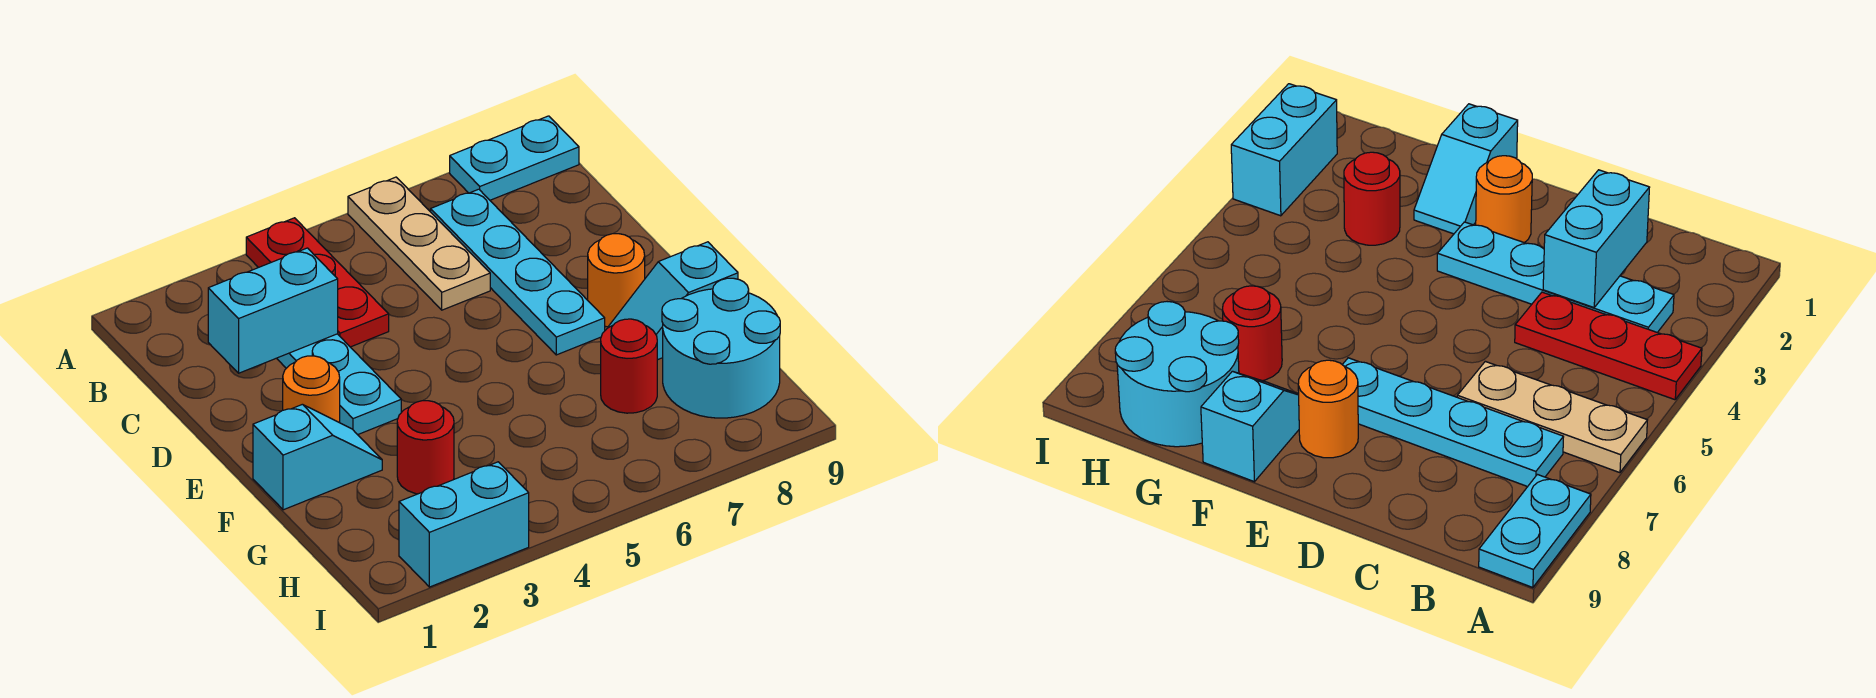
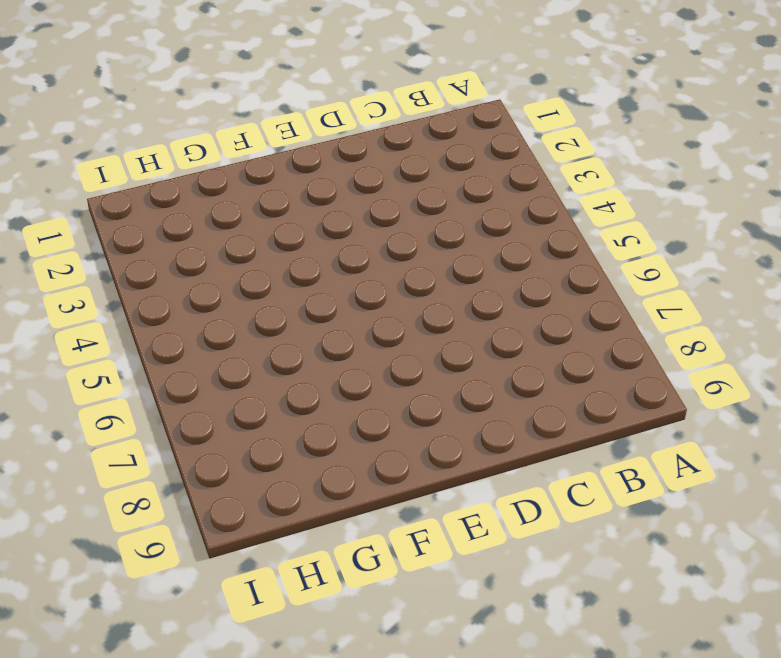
none -> red plate A4:C4 level 1
none -> tan plate A6:C6 level 1
none -> cyan plate A8:A9 level 1

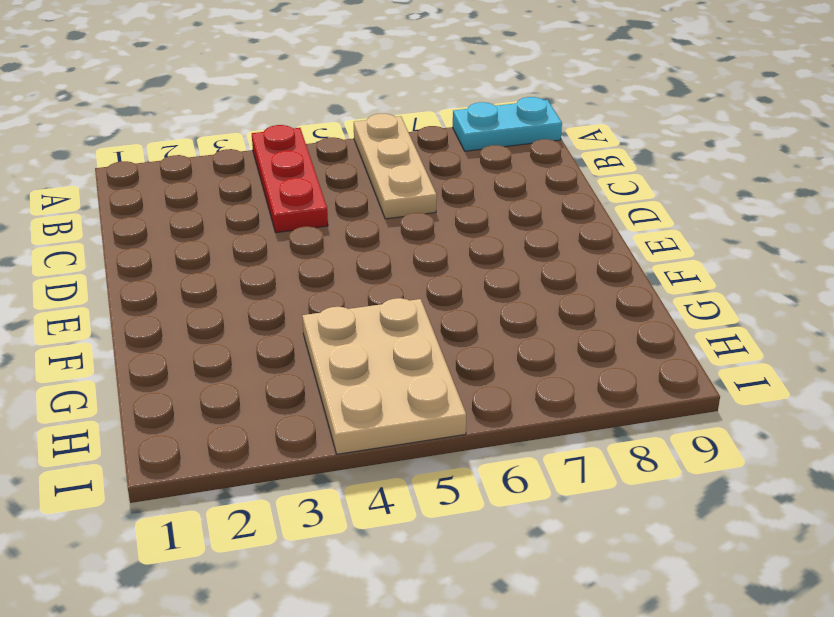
tan plate G4:I5 level 1 -> none
none -> cyan plate B3:E3 level 1
none -> cyan plate B7:E7 level 1
none -> orange round brick E2 level 1

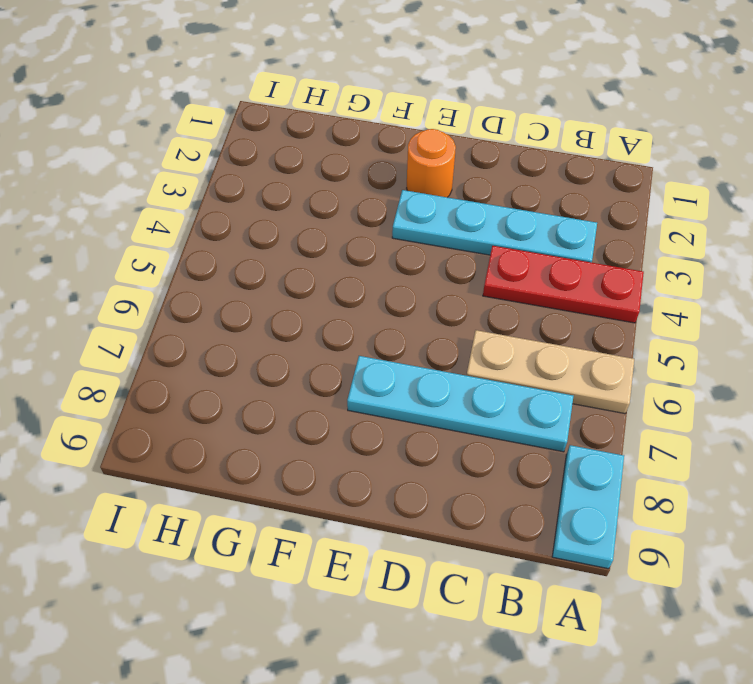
none -> orange round brick E8 level 1
none -> cyan slope F1:F2 level 1 top 1
none -> cyan slope F8:F9 level 1 top 9

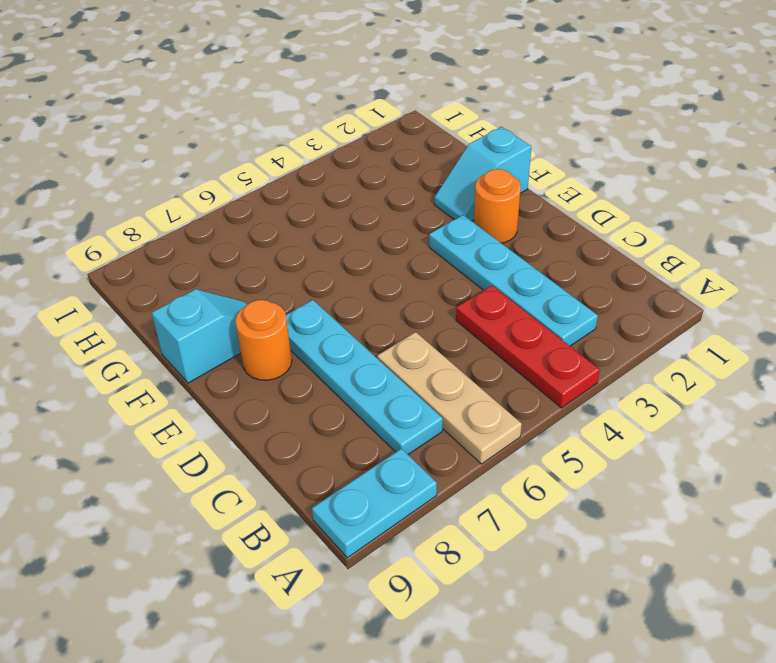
none -> red round brick G3 level 1
none -> red round brick G7 level 1
none -> cyan round brick G8:H9 level 1

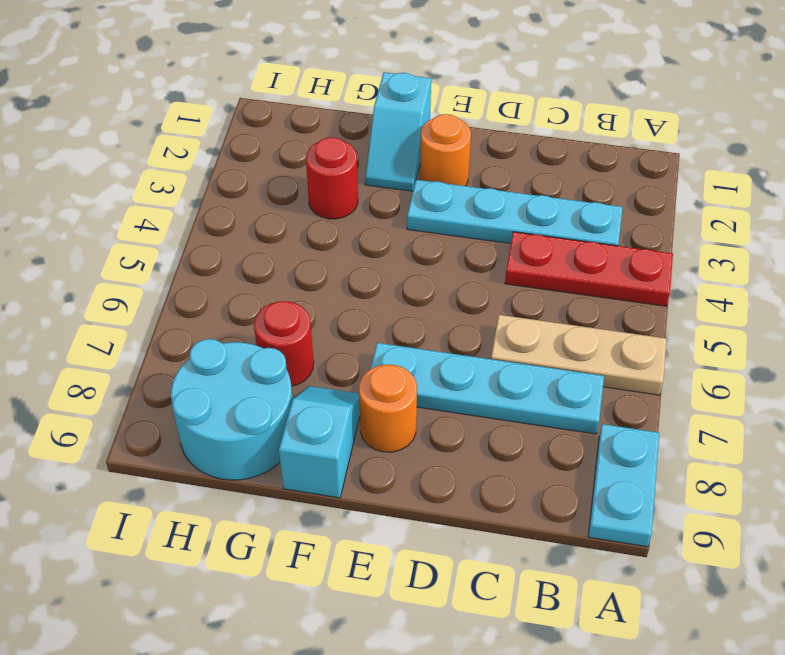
none -> cyan brick I2:I3 level 1
none -> cyan brick C2:C3 level 2

